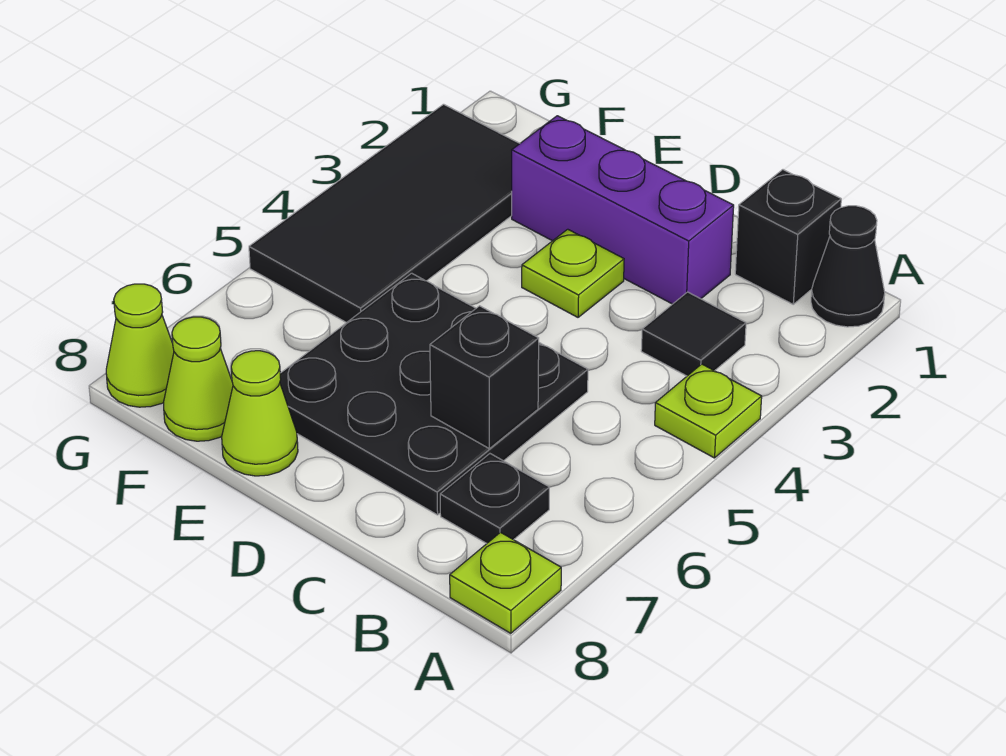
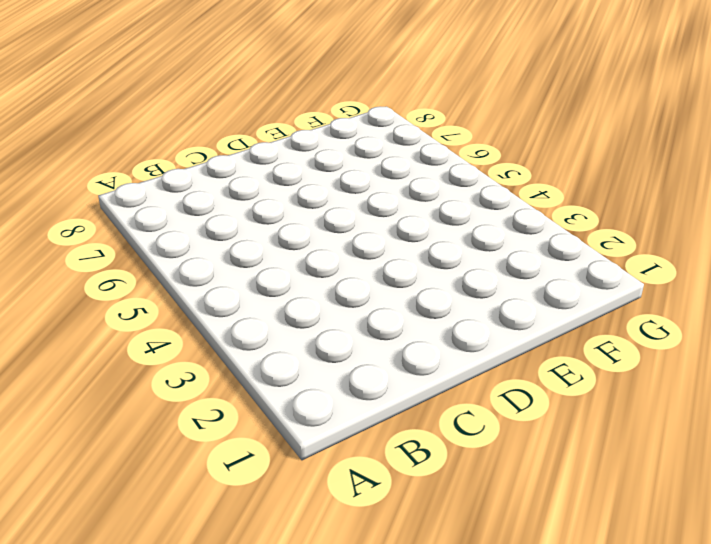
none -> black cone A1 level 1
none -> lime plate A4 level 1
none -> lime plate A8 level 1

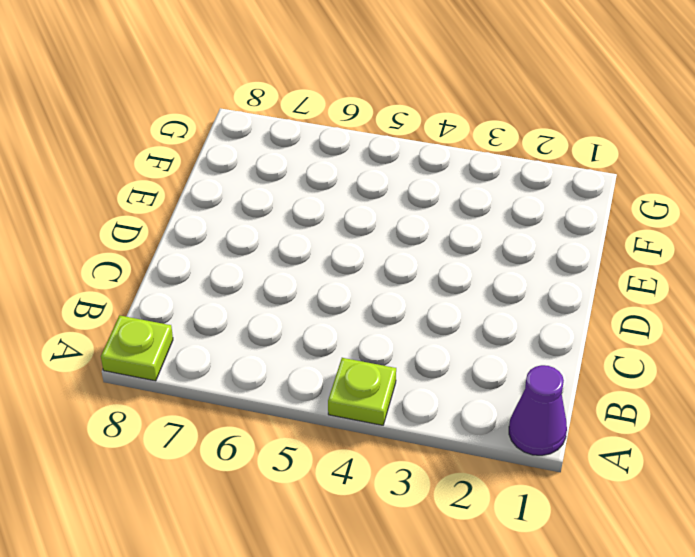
purple cone A1 level 1 -> black cone A1 level 1
none -> black brick B1 level 1
none -> black tile B3 level 1
none -> black plate B7 level 1

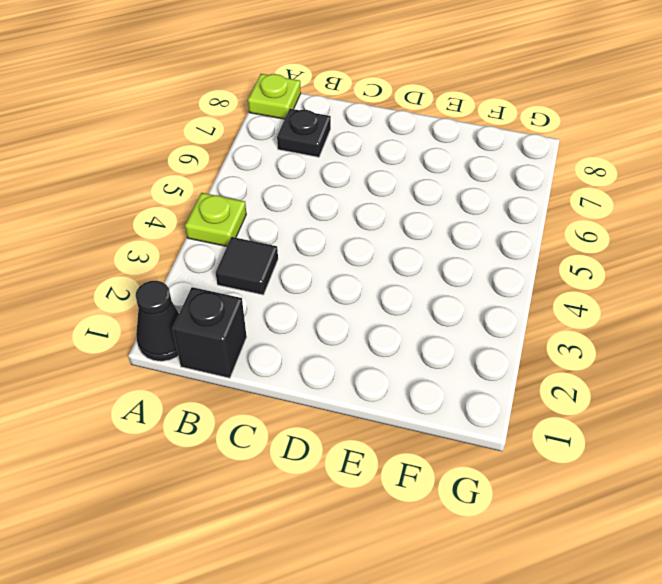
none -> purple brick C2:E2 level 1
none -> black plate C5:E7 level 1
none -> lime plate D3 level 1

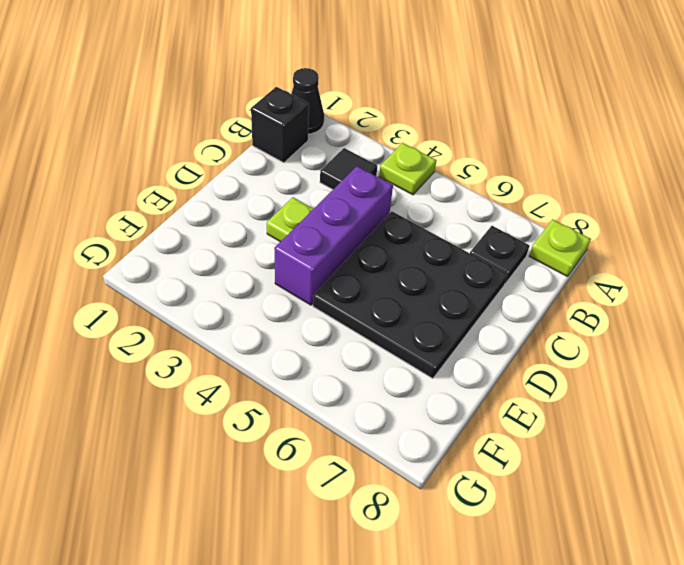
purple brick C4:E4 level 1 -> purple brick C2:E2 level 1
none -> lime cone E8 level 1
none -> black tile F2:G5 level 1
none -> lime cone F8 level 1

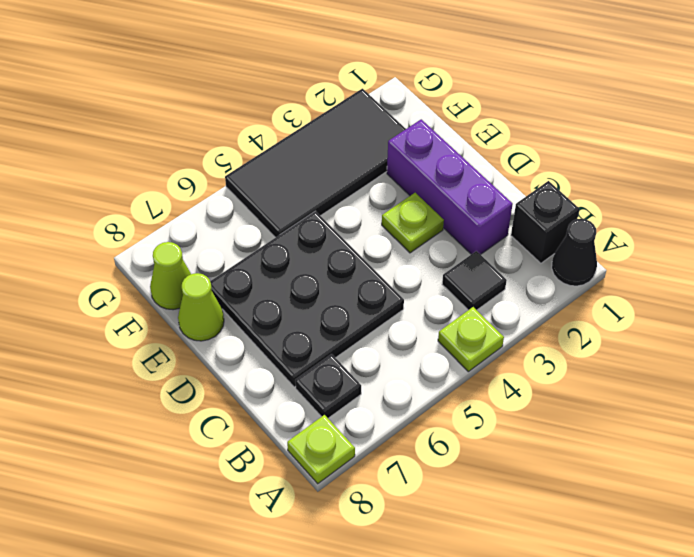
none -> lime cone G8 level 1
none -> black brick C6 level 2

